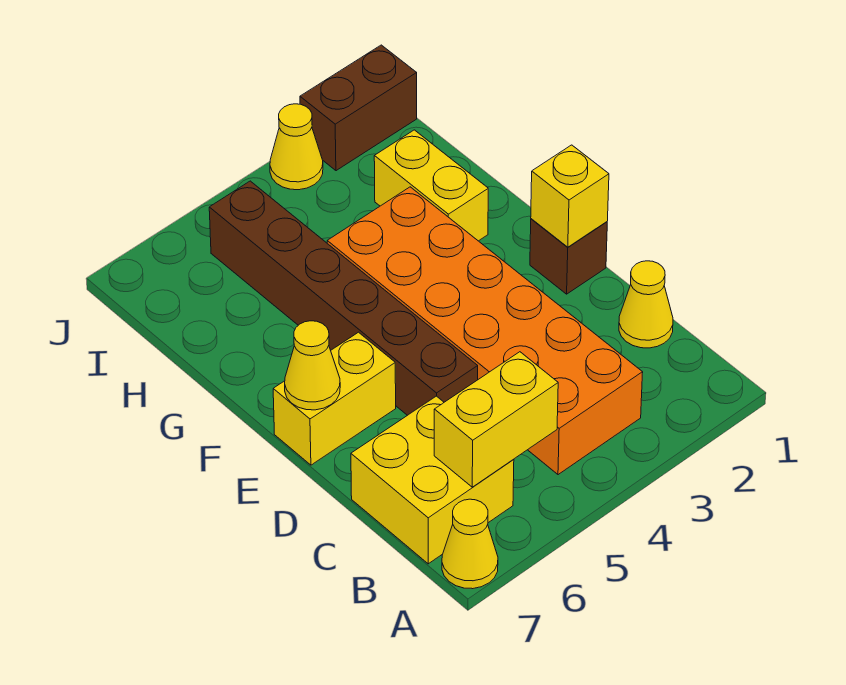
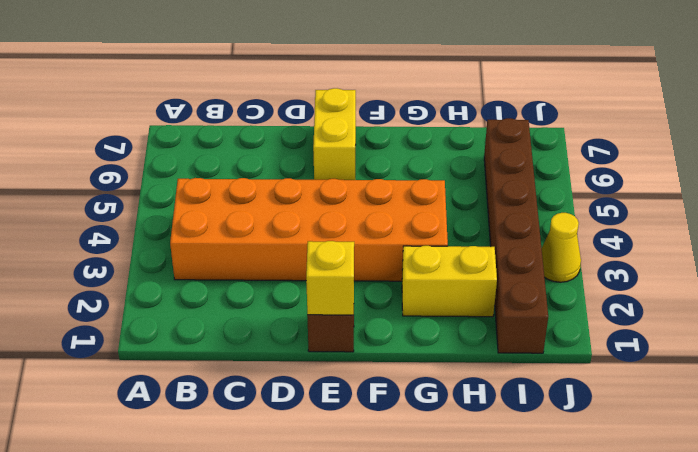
brown brick I1:I6 level 1 -> brown brick D5:I5 level 1
none -> yellow cone A7 level 1
none -> yellow brick B6:C7 level 1
none -> yellow cone C1 level 1

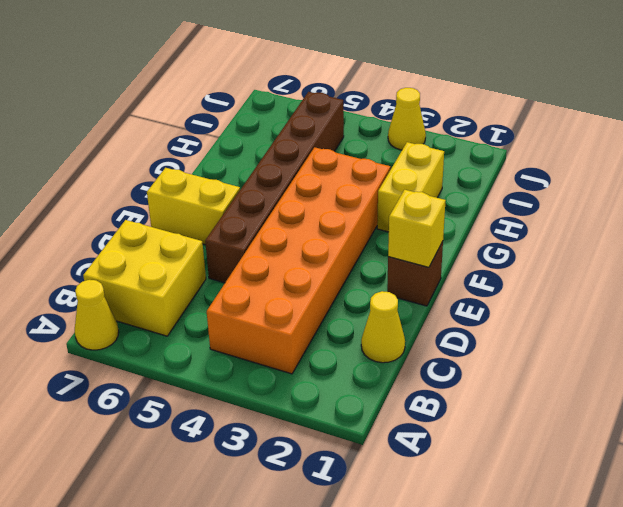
none -> brown brick J1:J2 level 1
none -> yellow brick B5:B6 level 2
none -> yellow cone E7 level 2

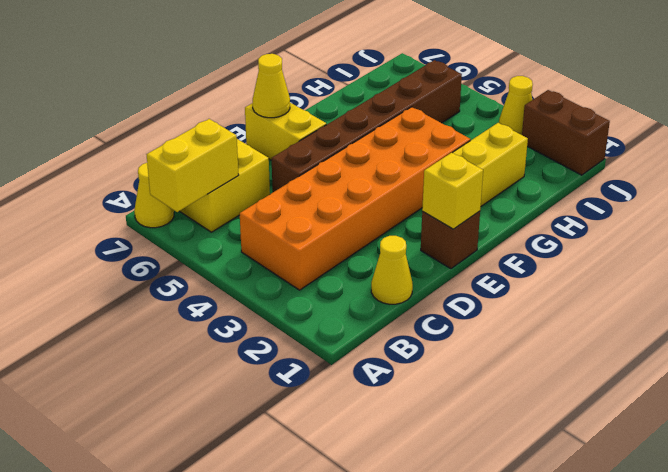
yellow brick A6:B6 level 2 -> yellow brick B5:B6 level 2

